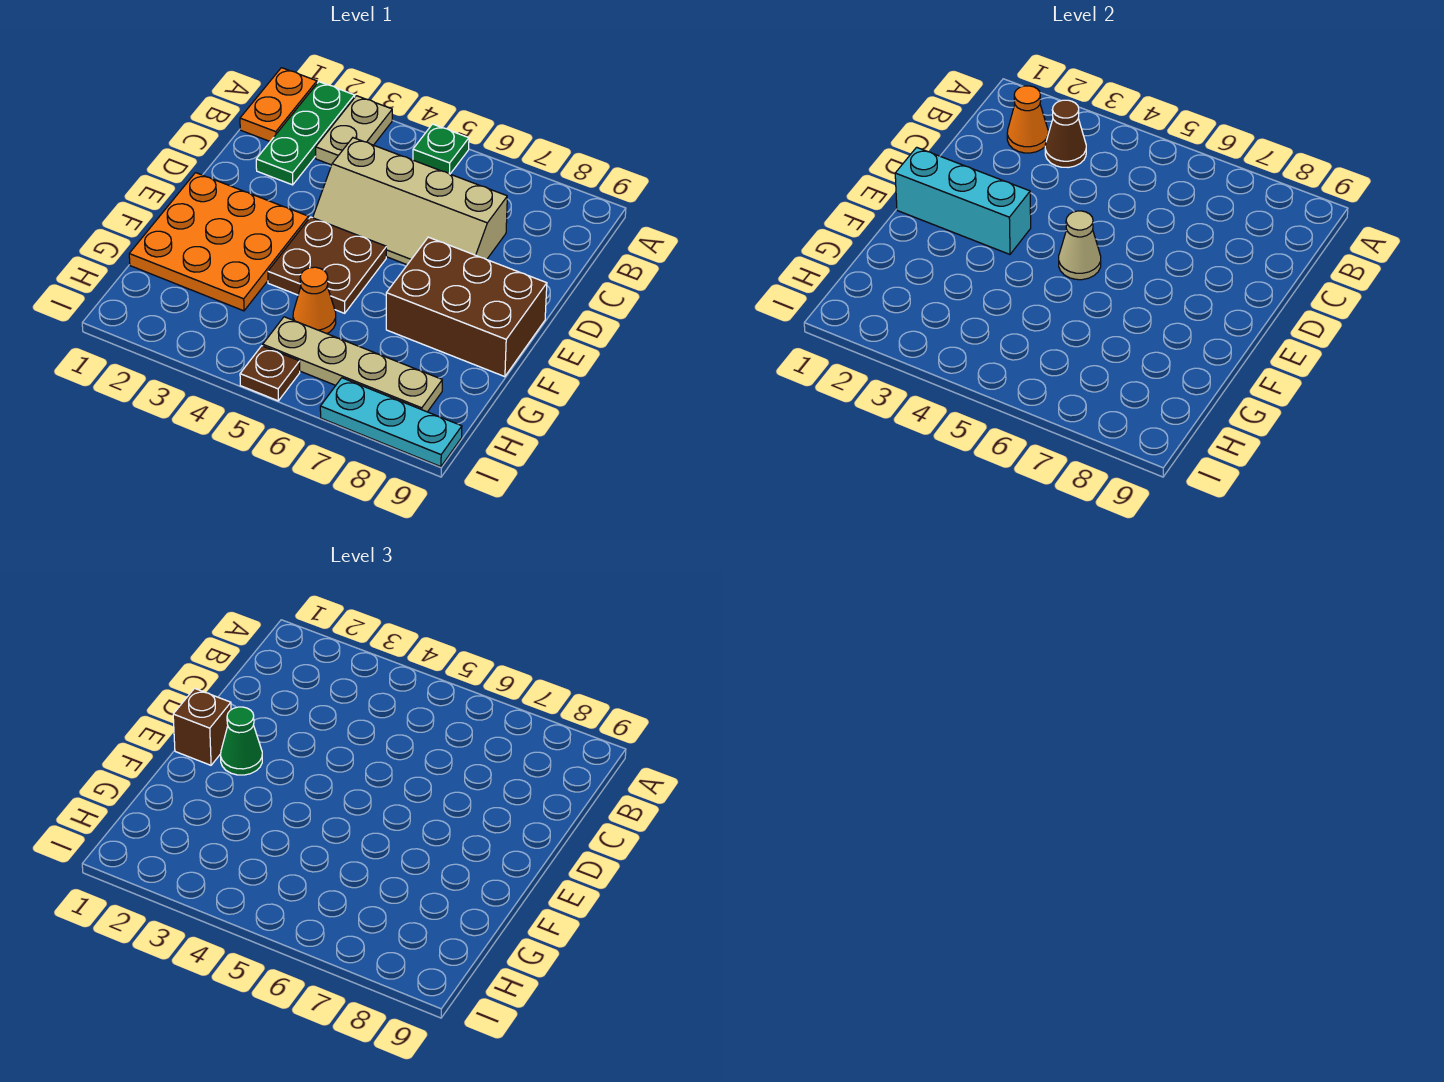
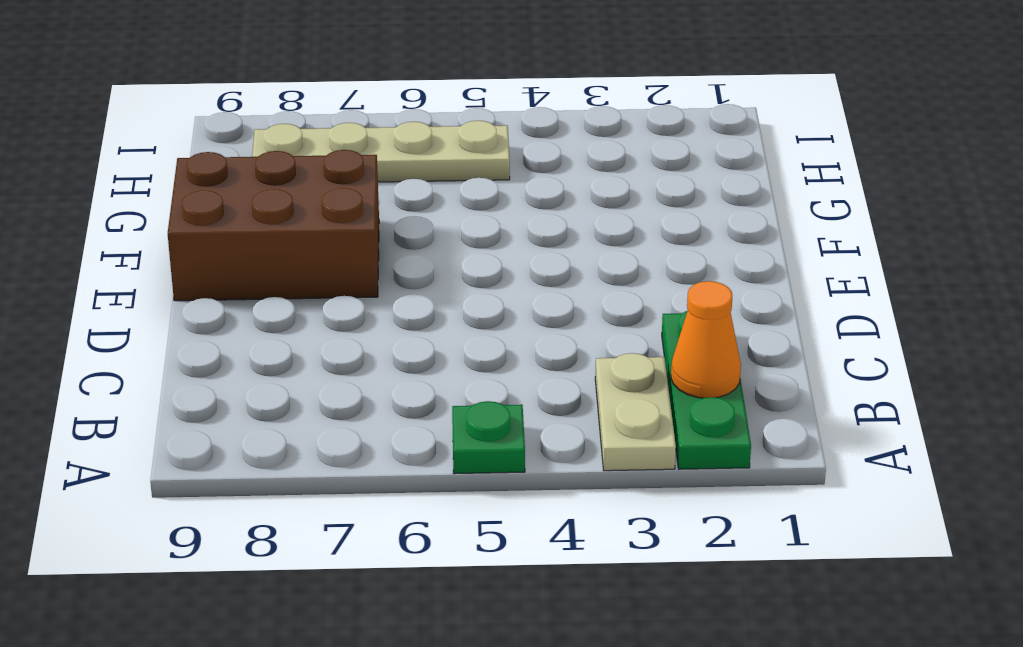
none -> orange plate A1:B1 level 1
none -> tan slope C4:D7 level 1 top C
none -> orange plate E1:G3 level 1

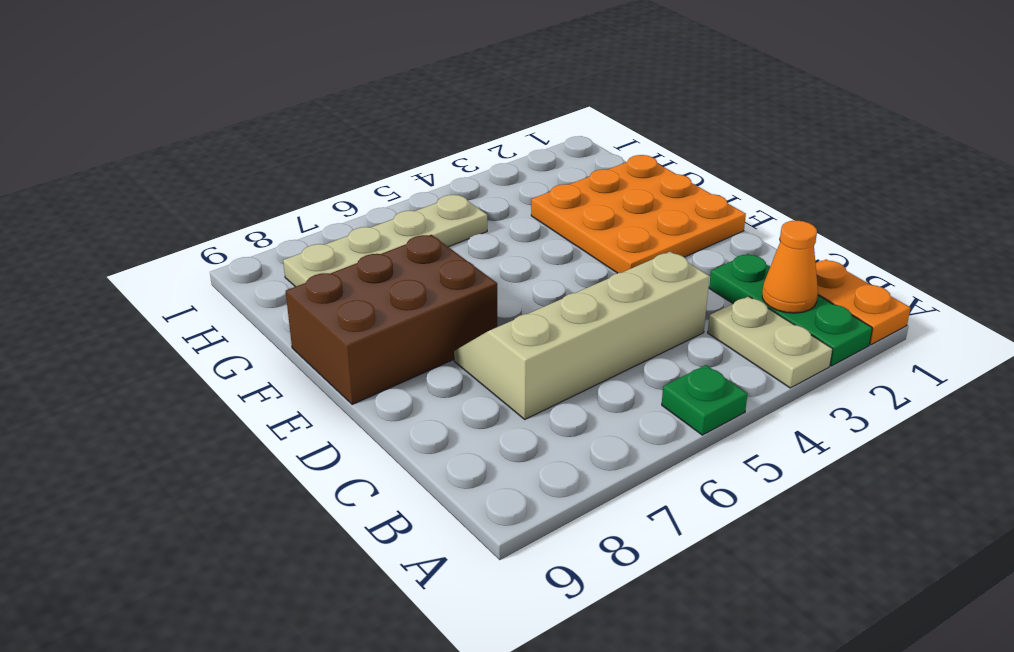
none -> brown plate E4:F5 level 1
none -> orange cone G5 level 1
none -> brown plate I5 level 1

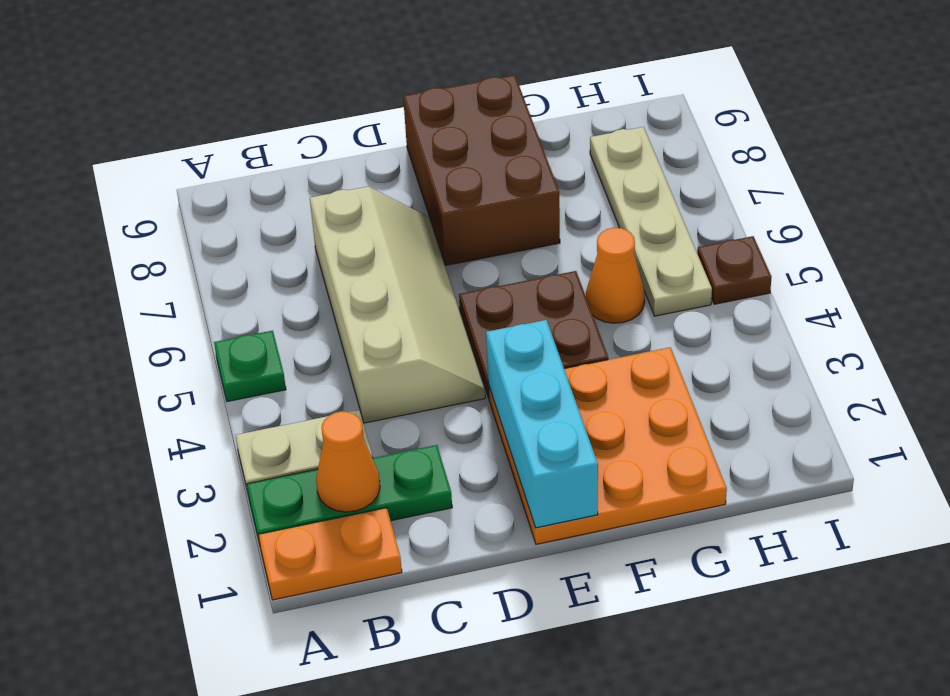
none -> cyan plate I7:I9 level 1
none -> brown cone B3 level 2
none -> tan cone E5 level 2

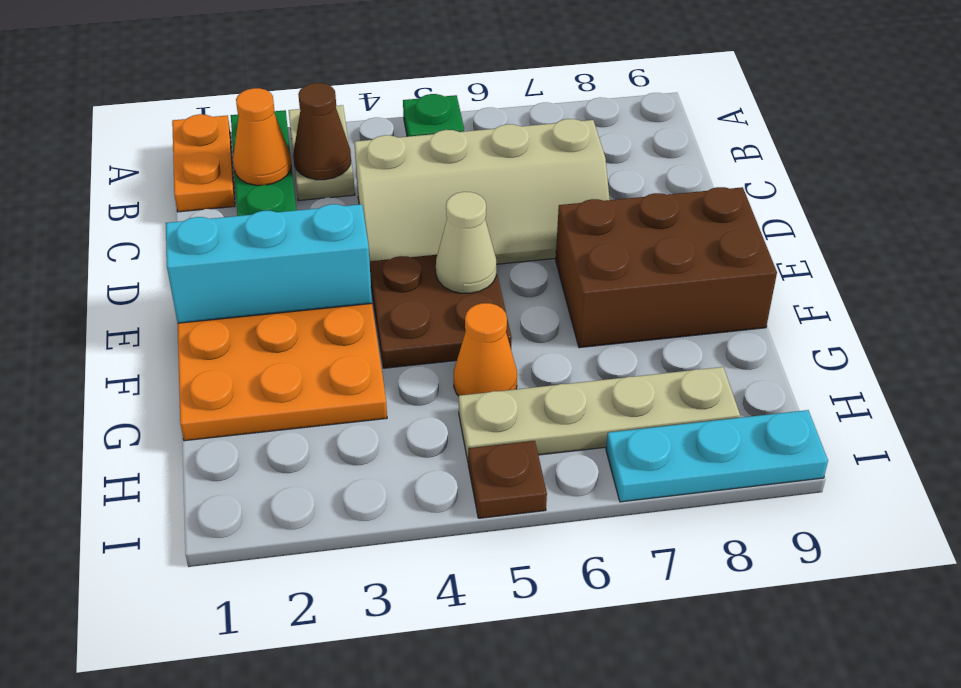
none -> brown brick E1 level 3
none -> green cone E2 level 3

